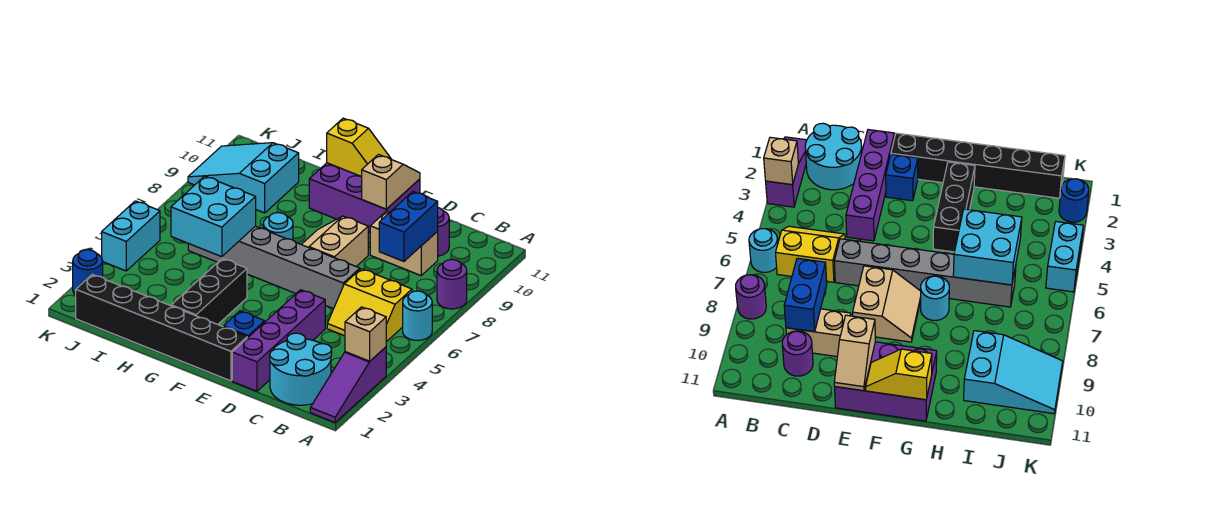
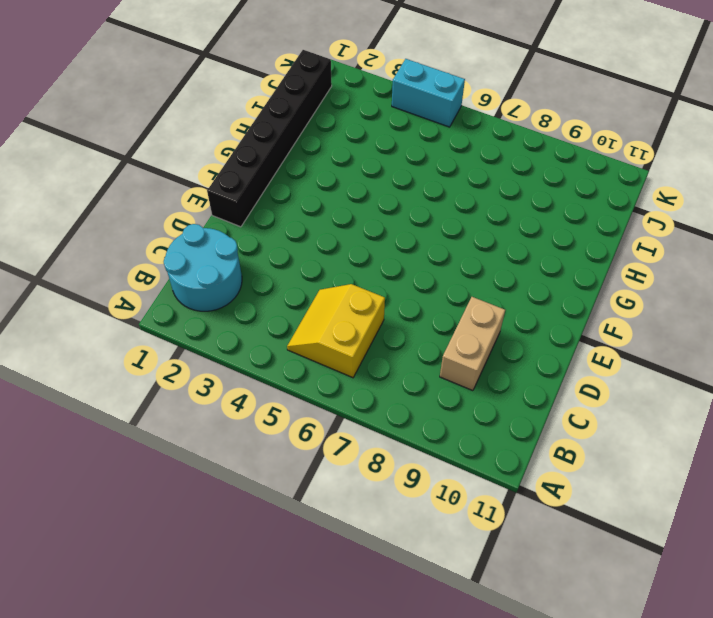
none -> purple slope A1:A3 level 1 top 3
none -> cyan round brick A6 level 1
none -> purple round brick A8 level 1

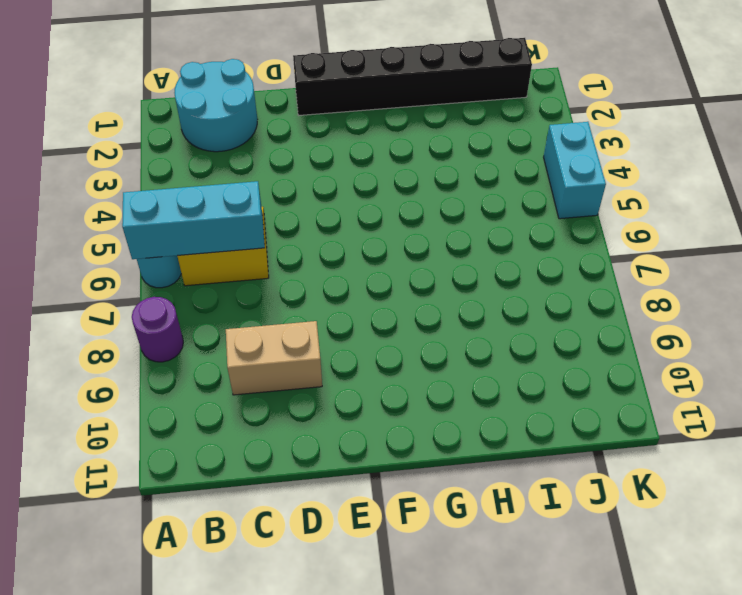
cyan brick A6:C6 level 2 -> none
none -> purple slope A1:A3 level 1 top 3
none -> purple round brick C10 level 1
none -> purple brick D1:D4 level 1

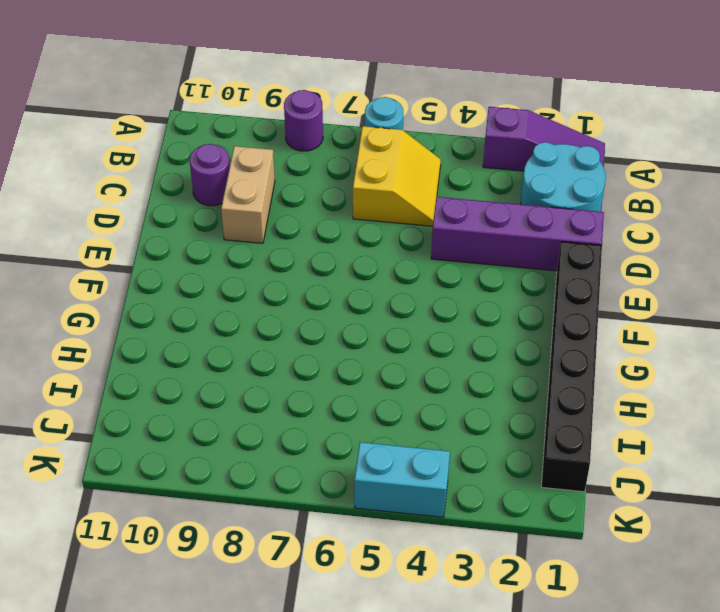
none -> grey brick D6:I6 level 1
none -> blue brick E2 level 1
none -> tan slope E7:F8 level 1 top E

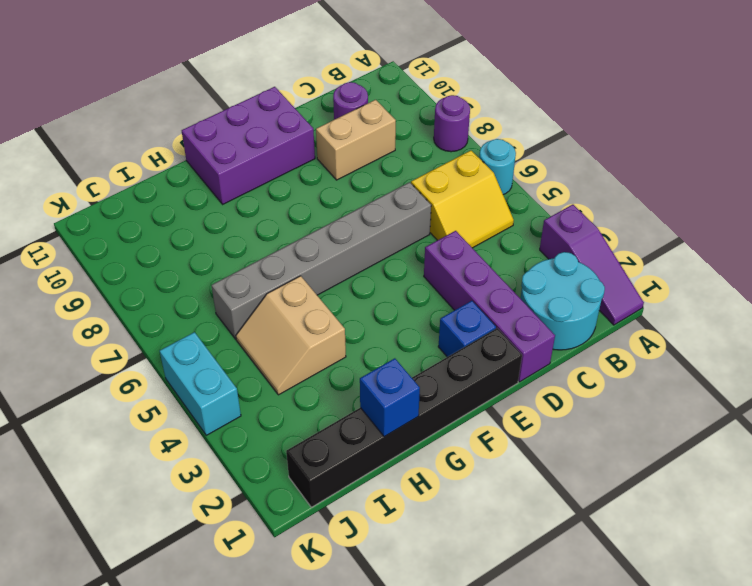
blue brick H1 level 2 -> none
tan slope H4:I5 level 1 top H -> tan slope E7:F8 level 1 top E
none -> black brick G2:G4 level 1
none -> cyan round brick G7 level 1
none -> cyan slope I9:K10 level 1 top I

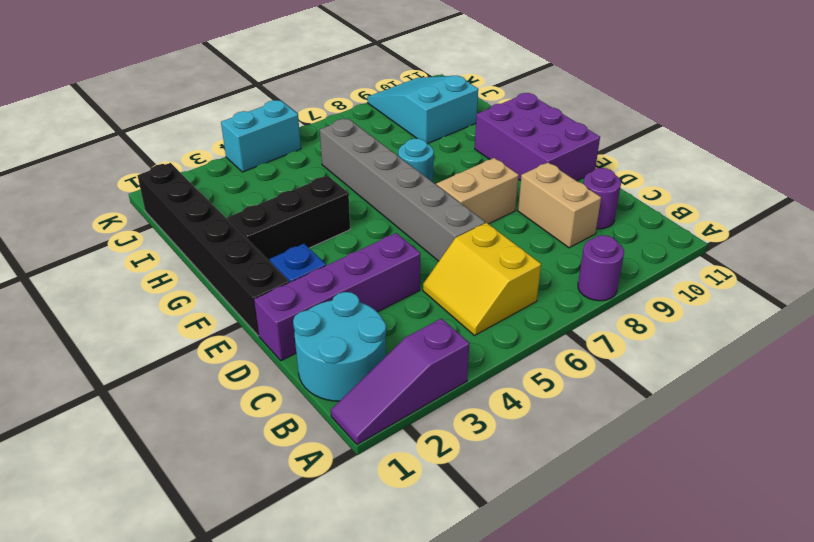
none -> cyan round brick A6 level 1
none -> blue round brick K2 level 1
none -> tan brick A3 level 2

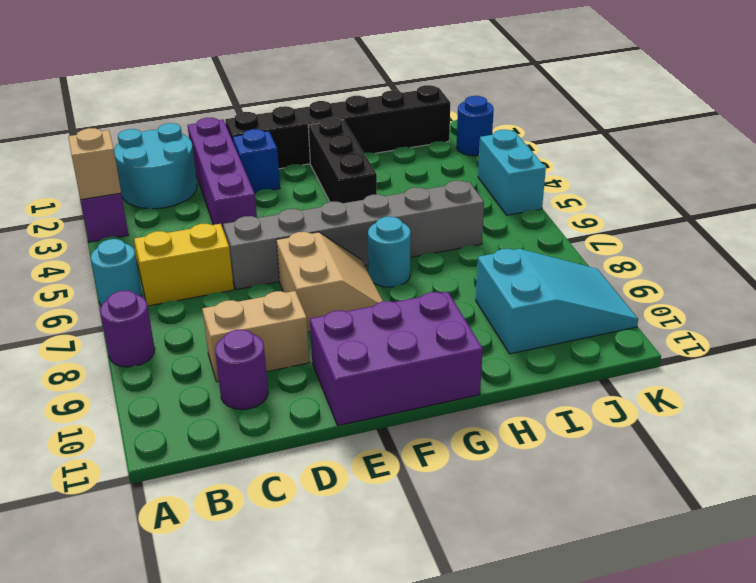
none -> blue brick C8:C9 level 2
none -> tan slope E10:E11 level 2 top 10
none -> yellow slope F11:G11 level 2 top G

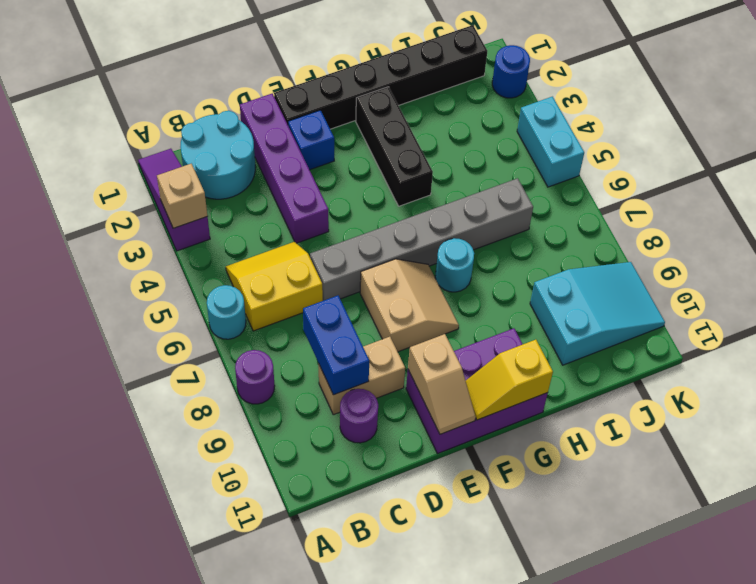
none -> cyan brick H5:I6 level 2

